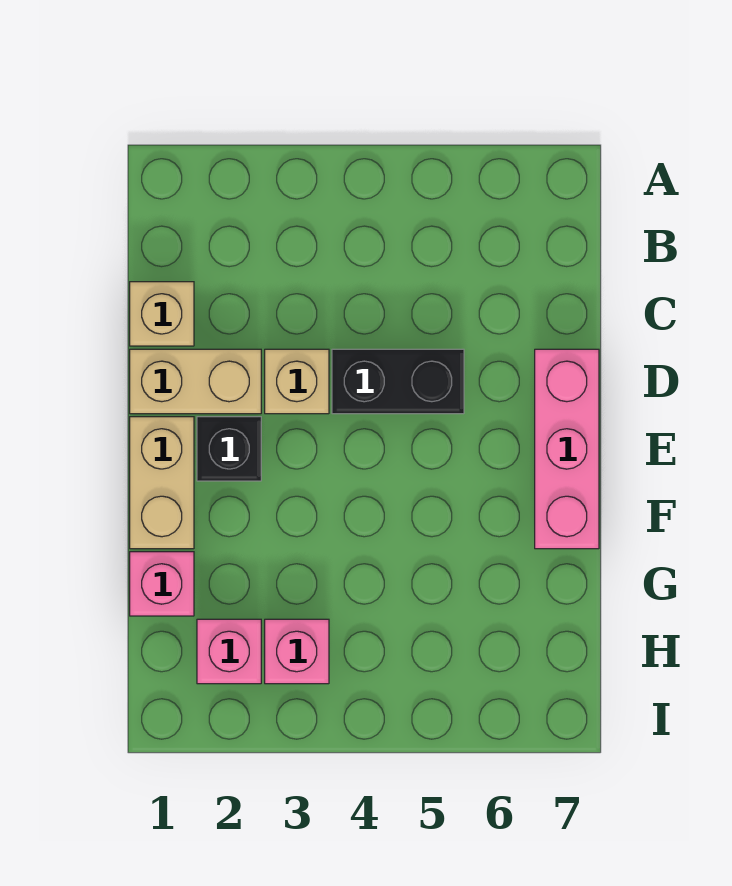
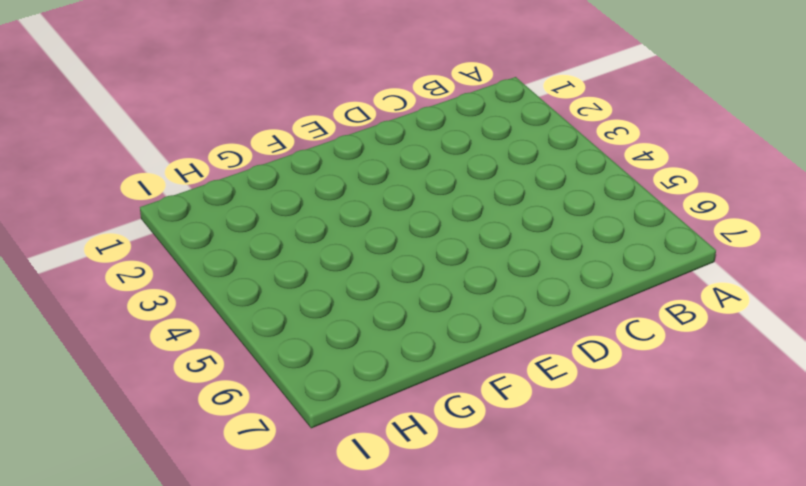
none -> tan brick C1 level 1
none -> tan brick D1:D2 level 1

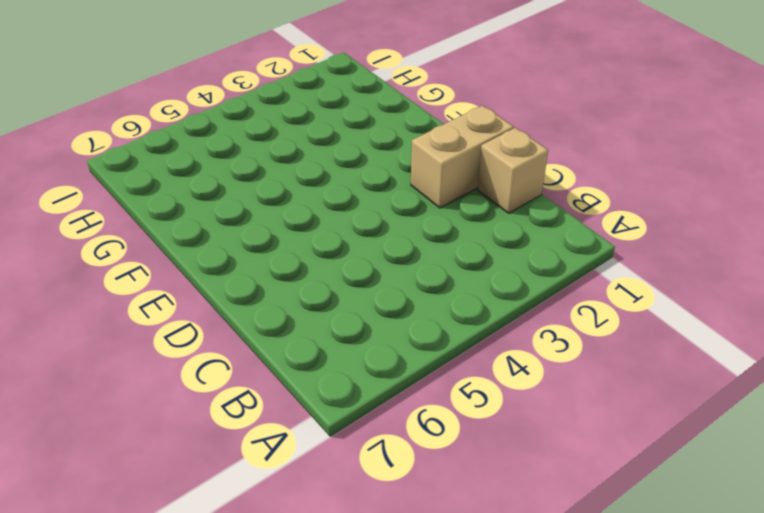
none -> tan brick D3 level 1
none -> black brick D4:D5 level 1

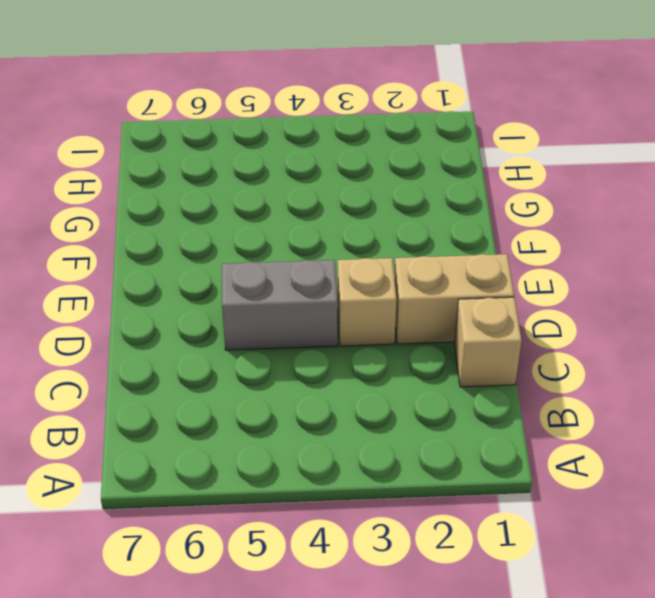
grey brick D4:D5 level 1 -> black brick D4:D5 level 1
none -> pink brick D7:F7 level 1
none -> tan brick E1:F1 level 1

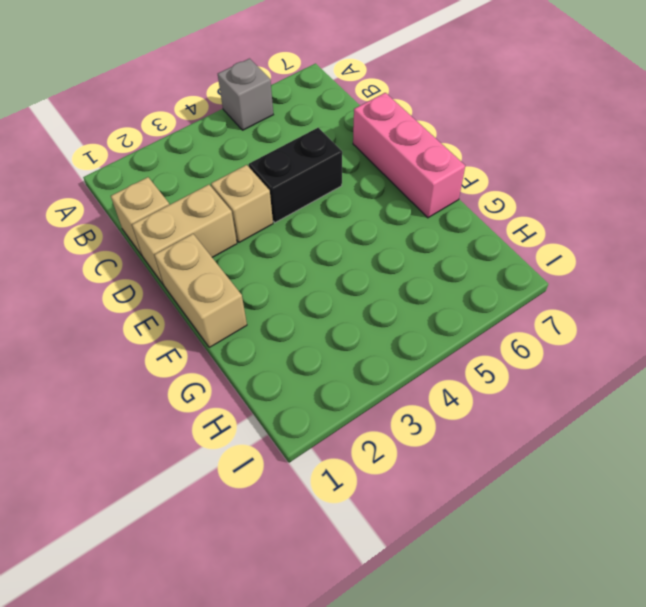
grey brick A5 level 1 -> none
none -> black brick E2 level 1
none -> pink brick G1 level 1

